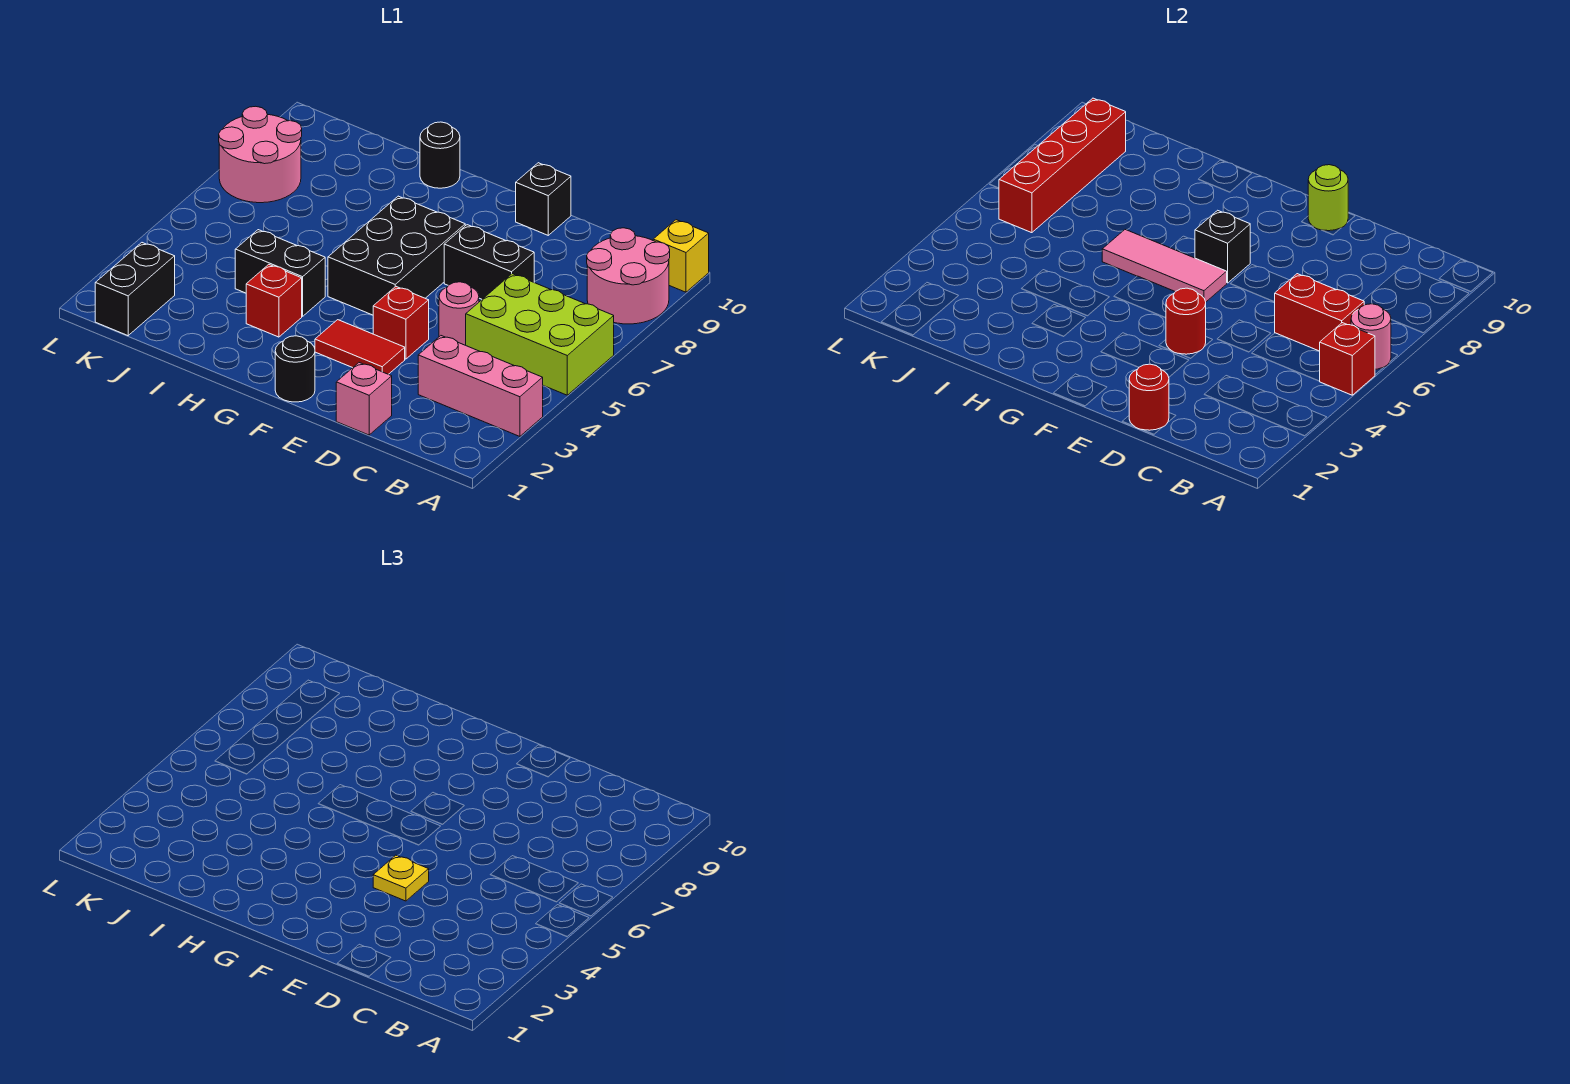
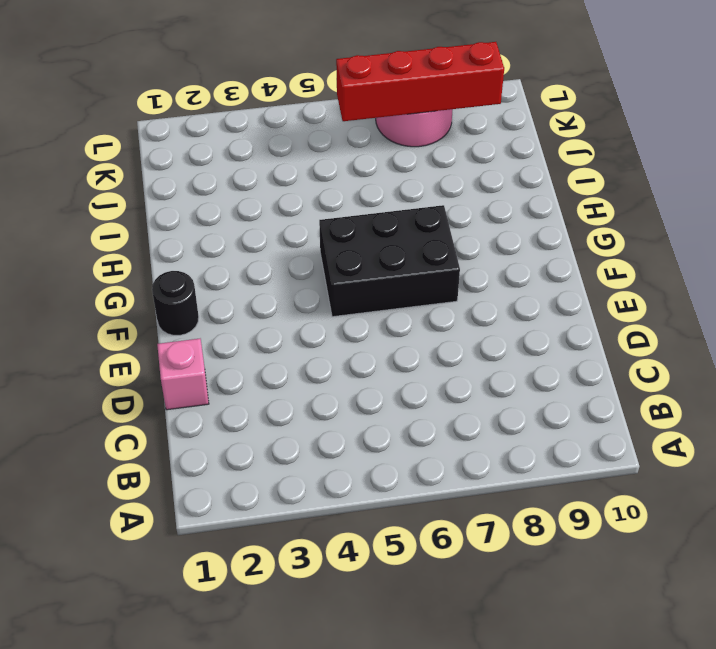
none -> pink brick A3:C3 level 1
none -> lime brick A5:C6 level 1
none -> pink round brick A8:B9 level 1

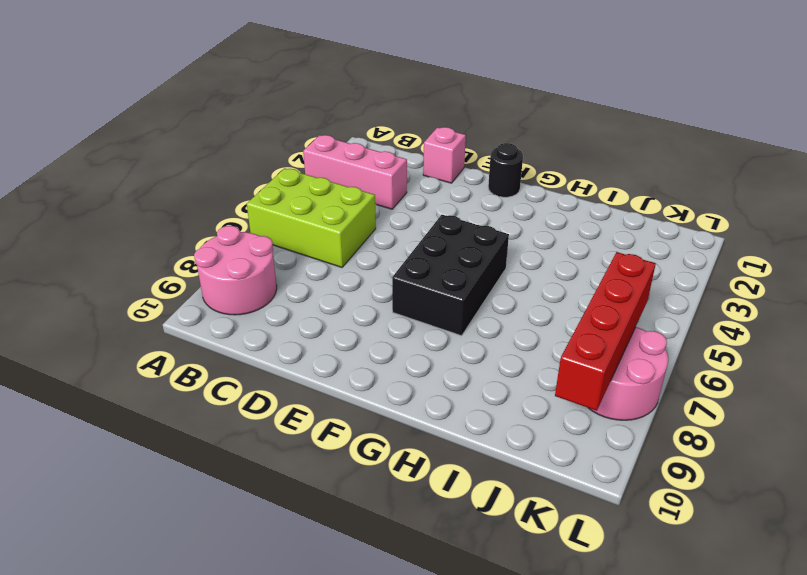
none -> yellow brick A10 level 1
none -> pink round brick D5 level 1
none -> black brick D7:E7 level 1

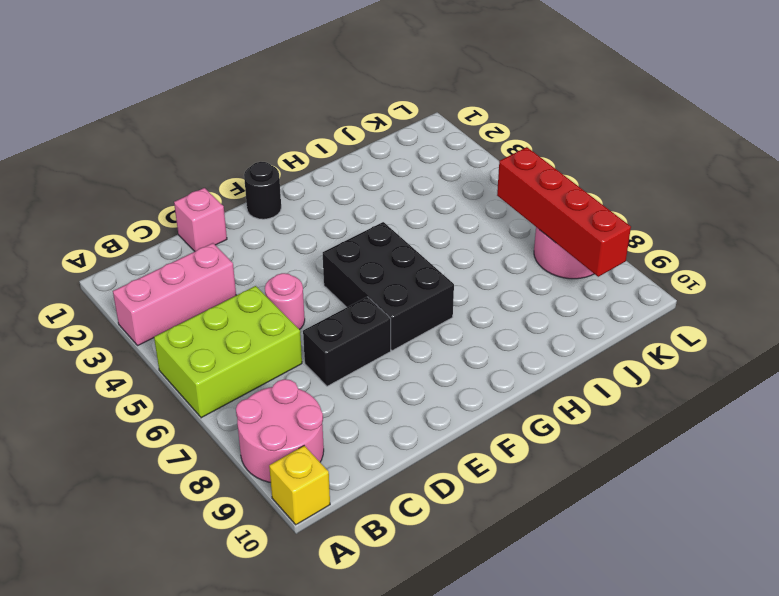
none -> red tile E3:F3 level 1
none -> red brick E4 level 1
none -> black brick E10 level 1

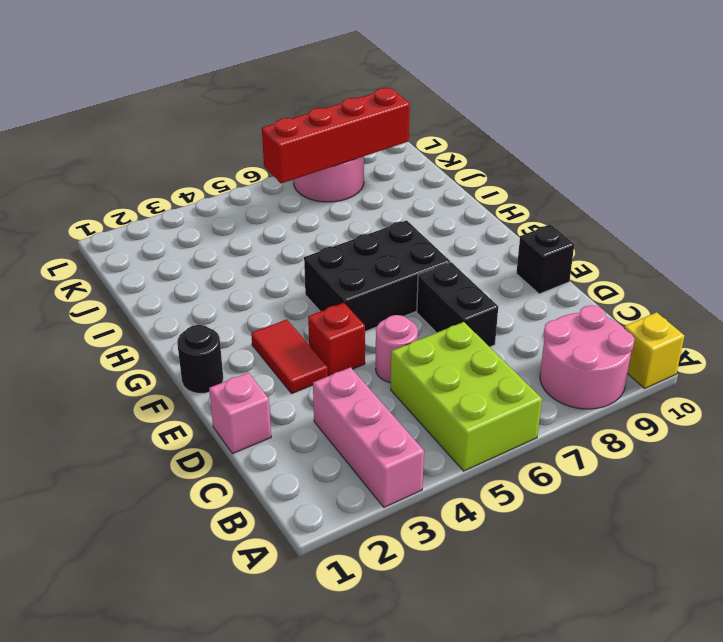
none -> red brick H3 level 1
none -> black brick H4:I4 level 1
none -> black round brick H10 level 1

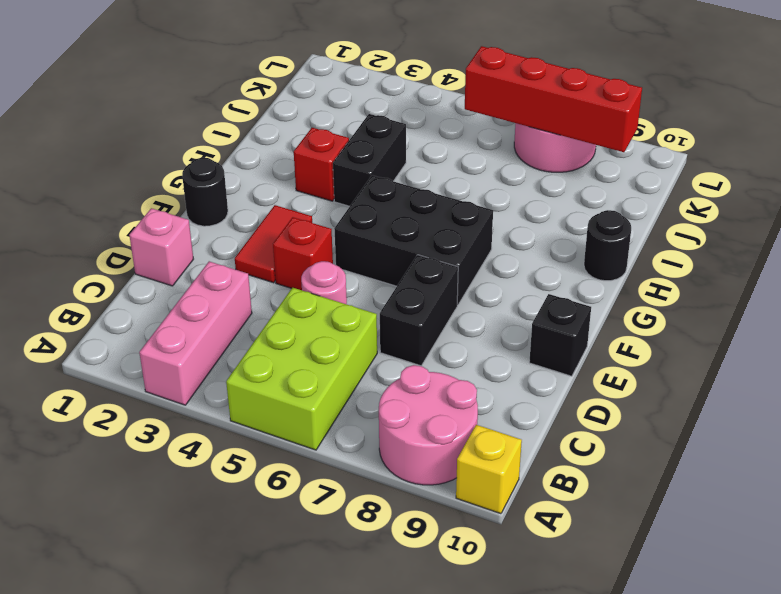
none -> black brick K1:K2 level 1
none -> red brick A5 level 2
none -> pink round brick A6 level 2

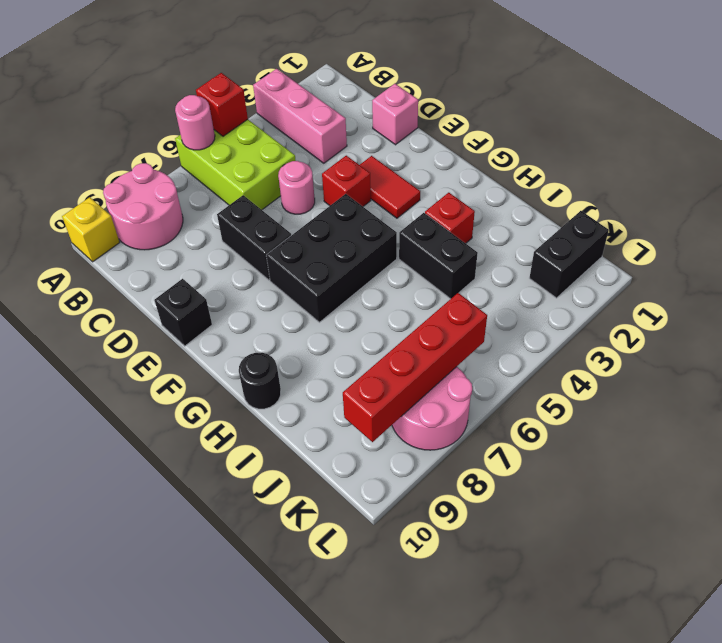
none -> black round brick F1 level 1
none -> red brick B6:C6 level 2
none -> red round brick D1 level 2

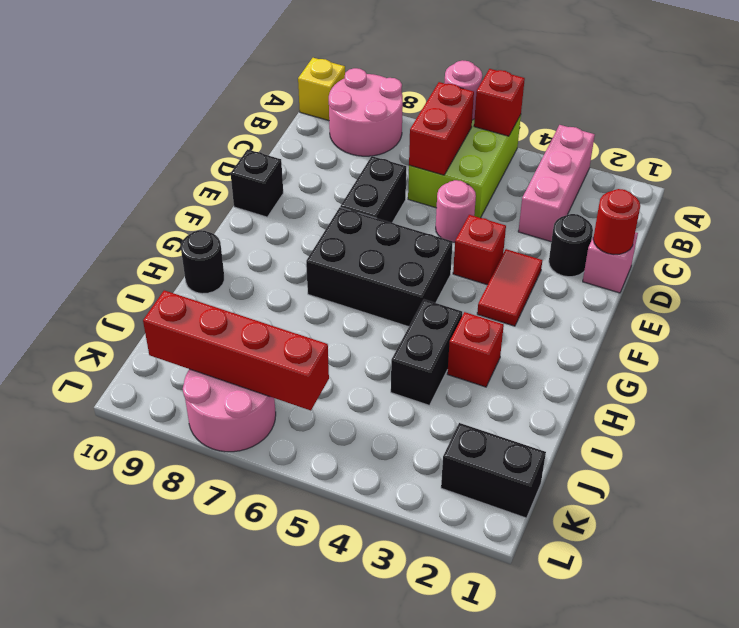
black round brick D2 level 1 -> black round brick F1 level 1
none -> red round brick E4 level 2
none -> lime round brick E10 level 2
none -> pink tile F6:H6 level 2

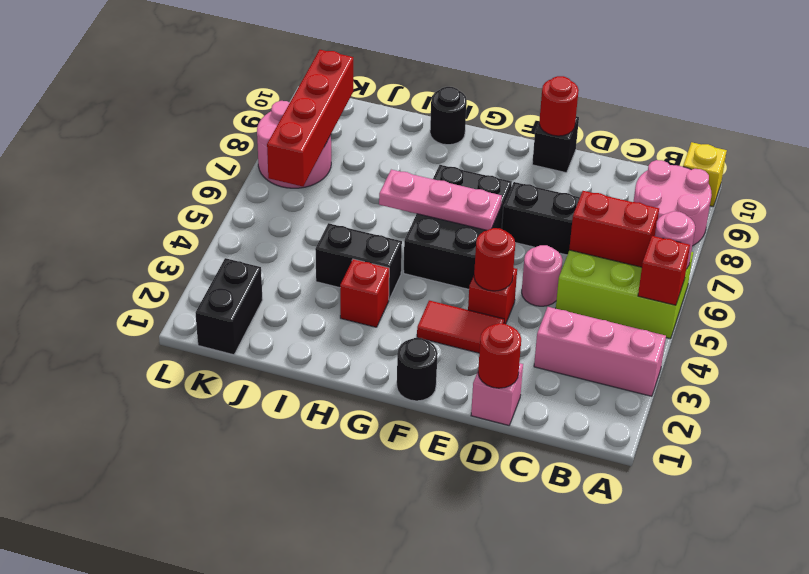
red round brick E10 level 2 -> lime round brick E10 level 2
pink plate F6:H6 level 2 -> pink tile F6:H6 level 2
none -> black brick F7 level 2
none -> yellow plate E4 level 3

